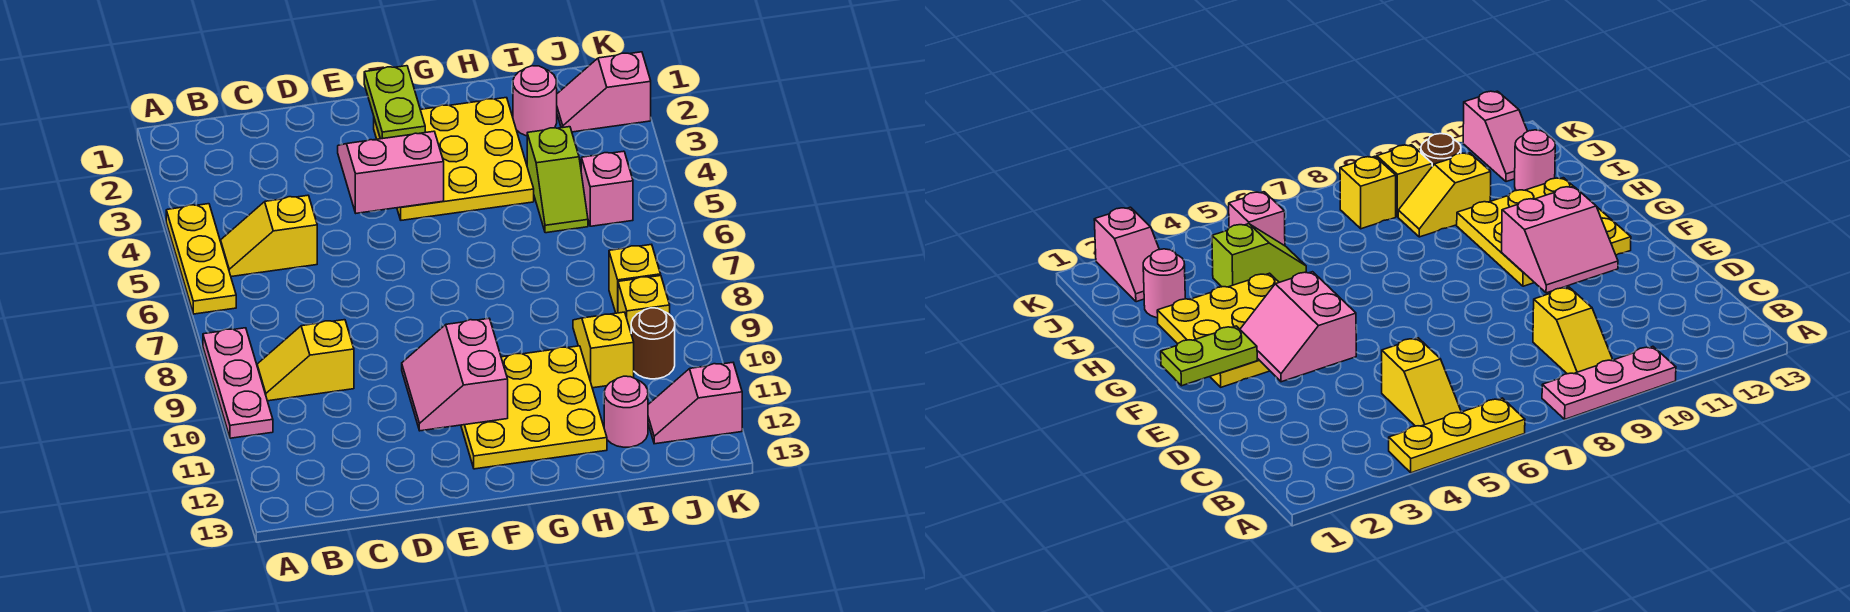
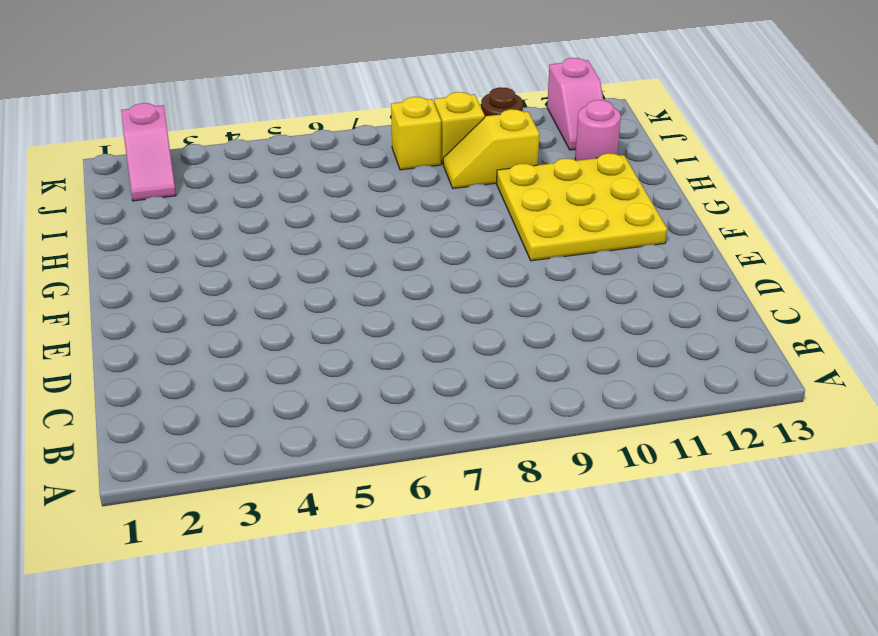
none -> yellow plate A4:A6 level 1
none -> pink plate A8:A10 level 1
none -> yellow slope B5:C5 level 1 top C

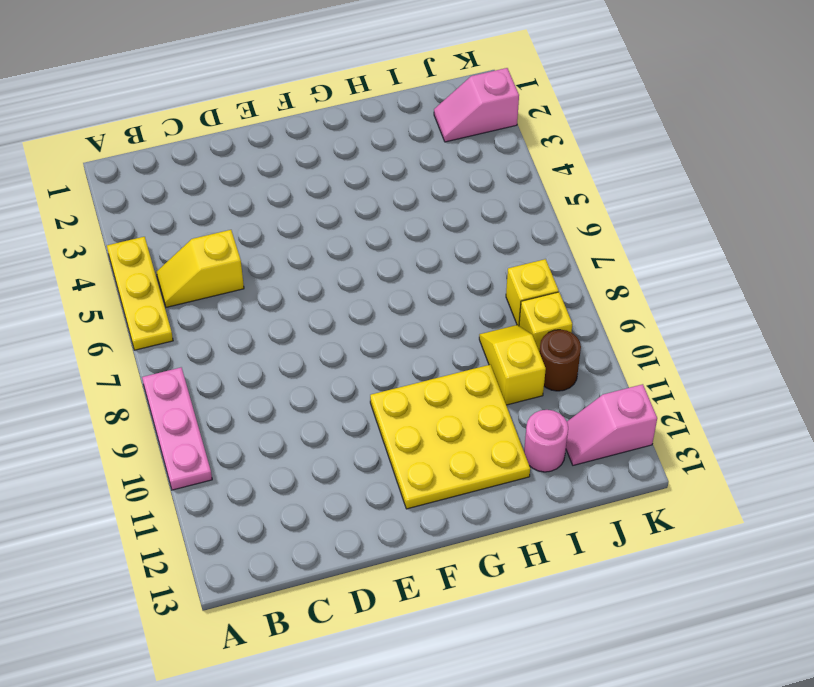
none -> yellow slope B9:C9 level 1 top C
none -> yellow plate F2:H4 level 1
none -> pink round brick I2 level 1

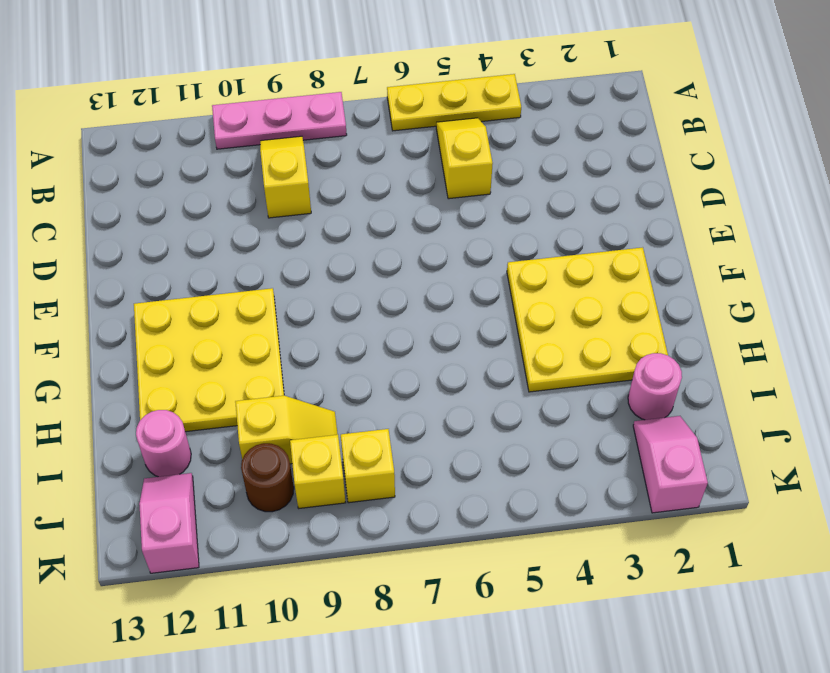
none -> lime slope I4:I5 level 1 top 4
none -> pink brick J5 level 1
none -> pink slope E3:F4 level 2 top 4

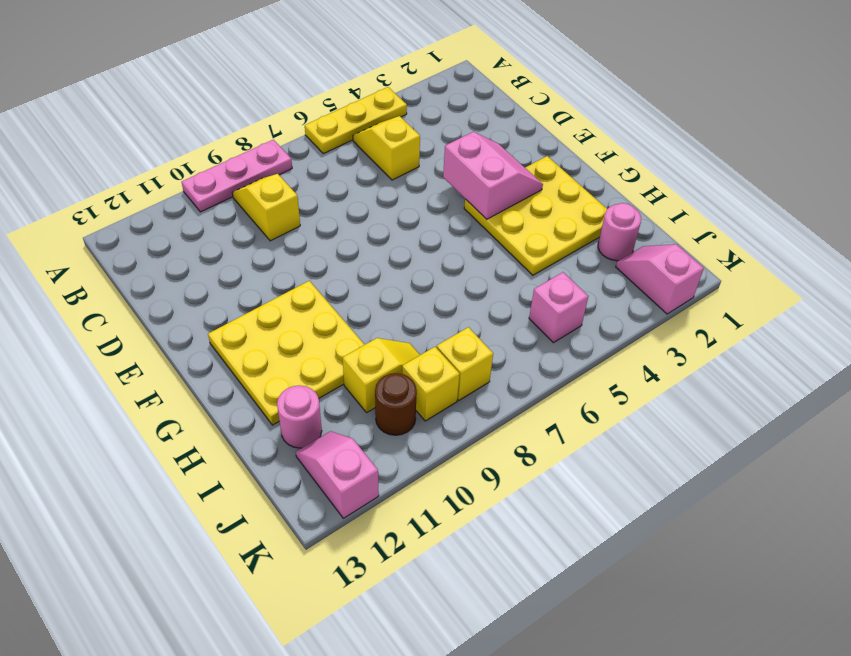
none -> lime slope I4:I5 level 1 top 4
none -> pink slope E10:F11 level 2 top F
none -> lime plate F1:F2 level 2

